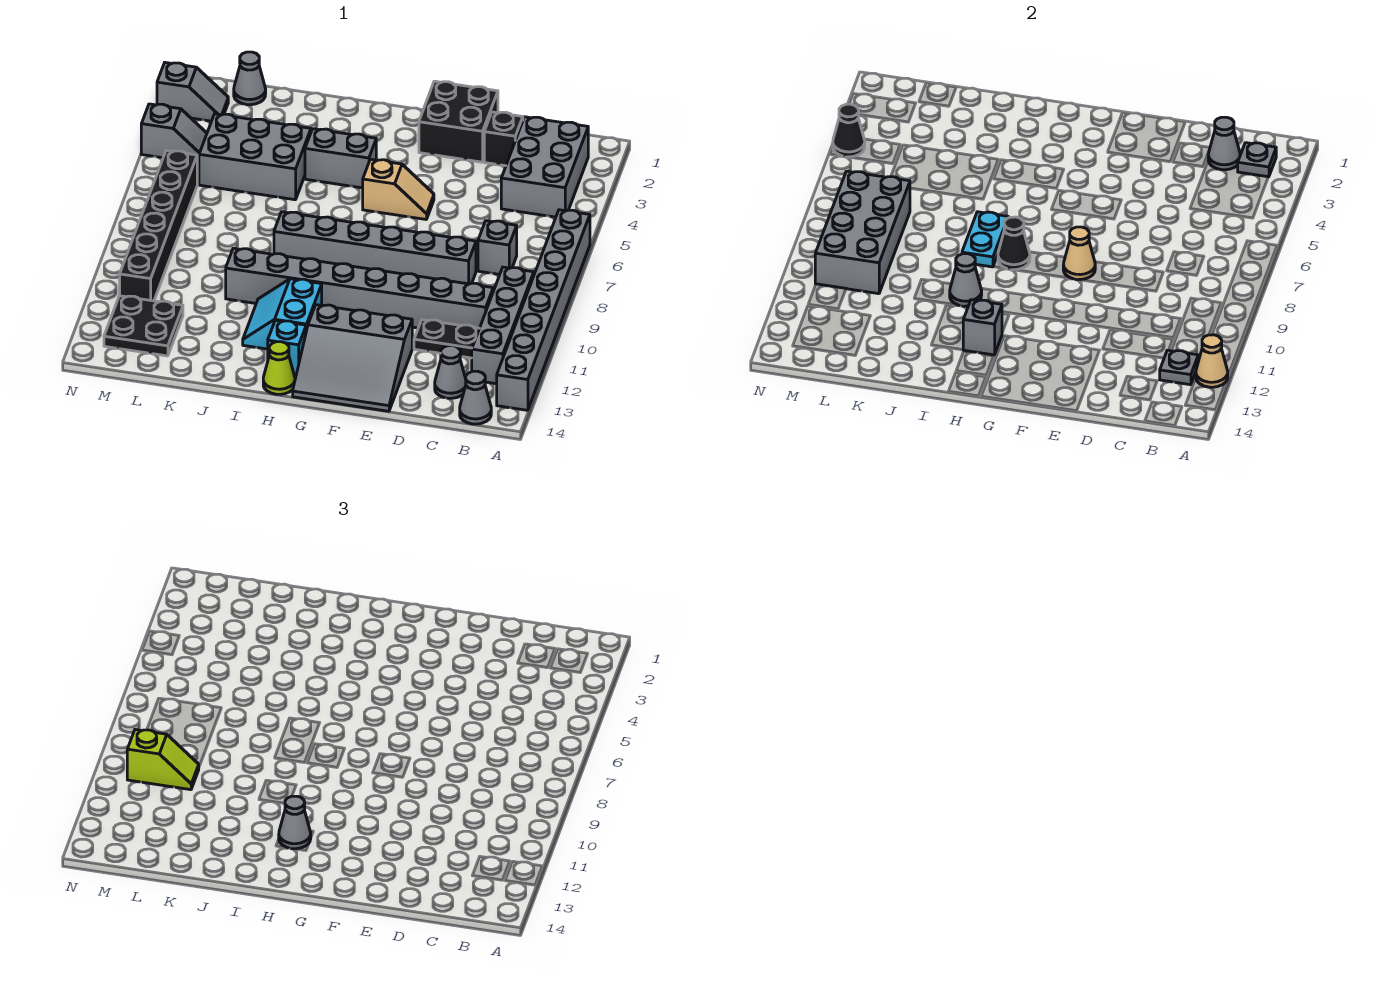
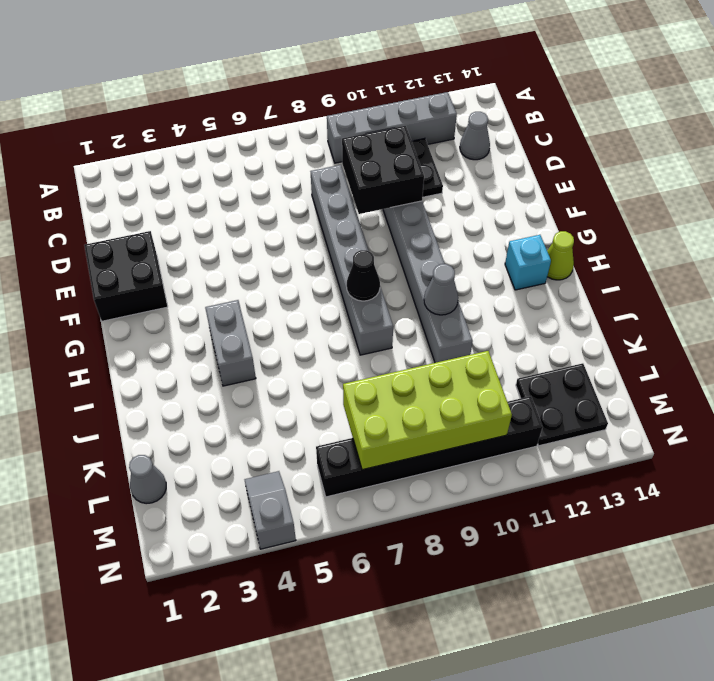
black brick D9:E10 level 2 -> none
lime brick L7:M10 level 2 -> grey brick L7:M10 level 2
none -> grey brick A6:A13 level 1
none -> grey brick B2:C4 level 1
none -> grey cone B14 level 1
none -> grey brick C7 level 1

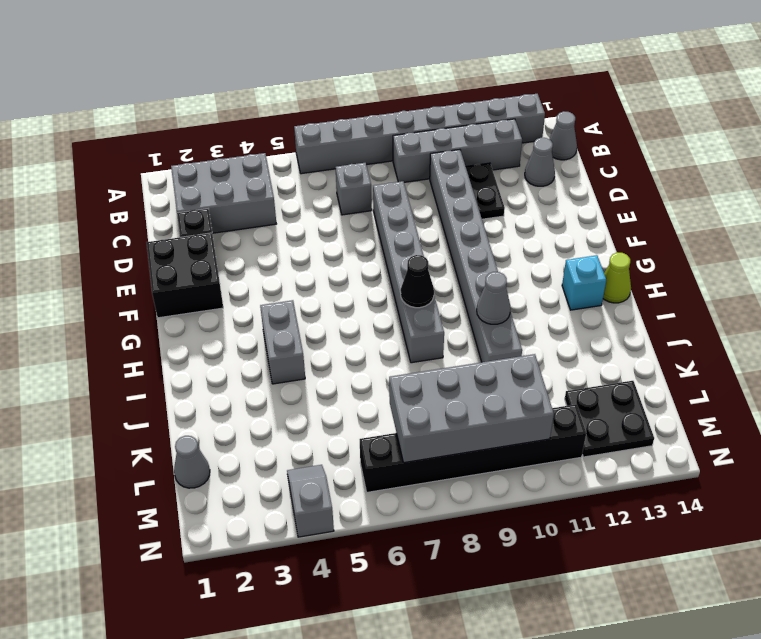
none -> grey slope E12:G14 level 1 top 12
none -> tan slope F5:G5 level 1 top G
none -> cyan slope H11:I12 level 1 top H
none -> grey brick J4:L5 level 1

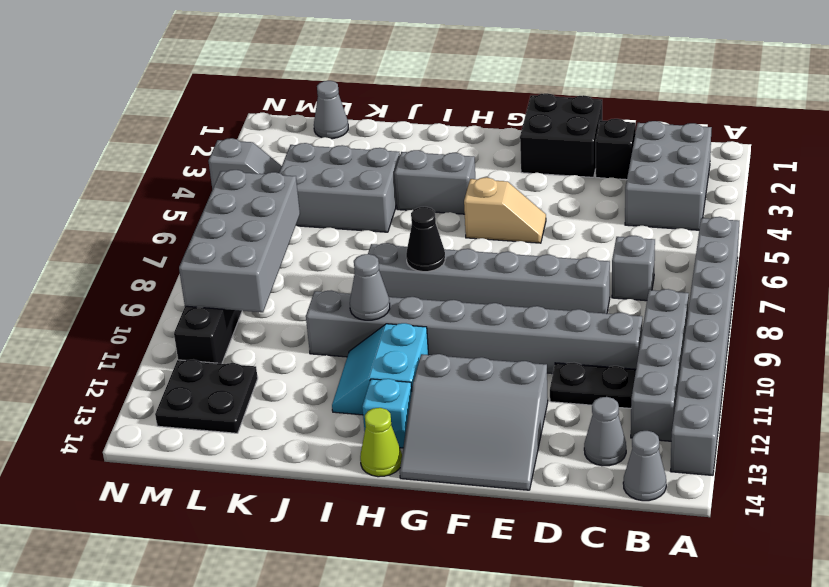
none -> grey slope M2:N2 level 1 top N
none -> tan cone A12 level 2
none -> grey plate B2 level 2
none -> grey plate B12 level 2

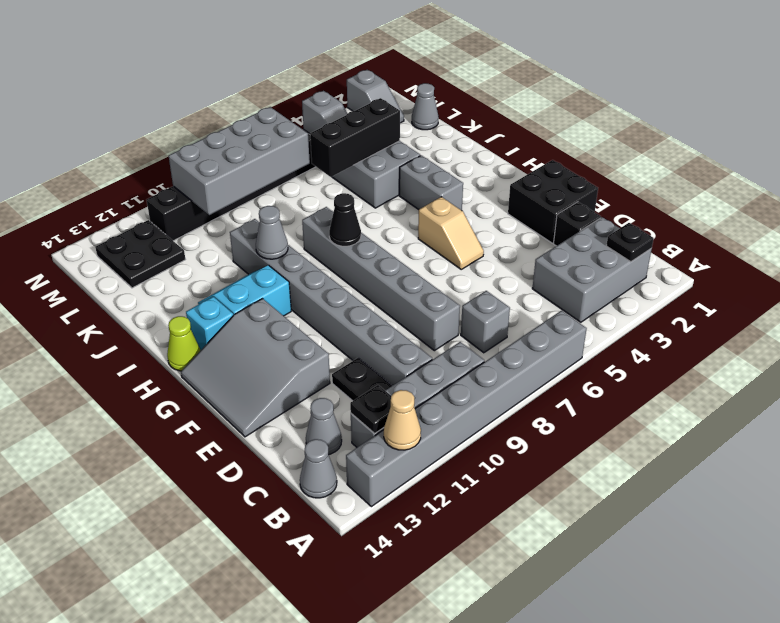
black plate B2 level 2 -> grey plate B2 level 2
black plate B12 level 2 -> grey plate B12 level 2
black brick K4:K6 level 2 -> none
none -> grey cone C2 level 2
none -> tan cone F8 level 2
none -> grey brick H12 level 2
none -> cyan plate I7:I8 level 2

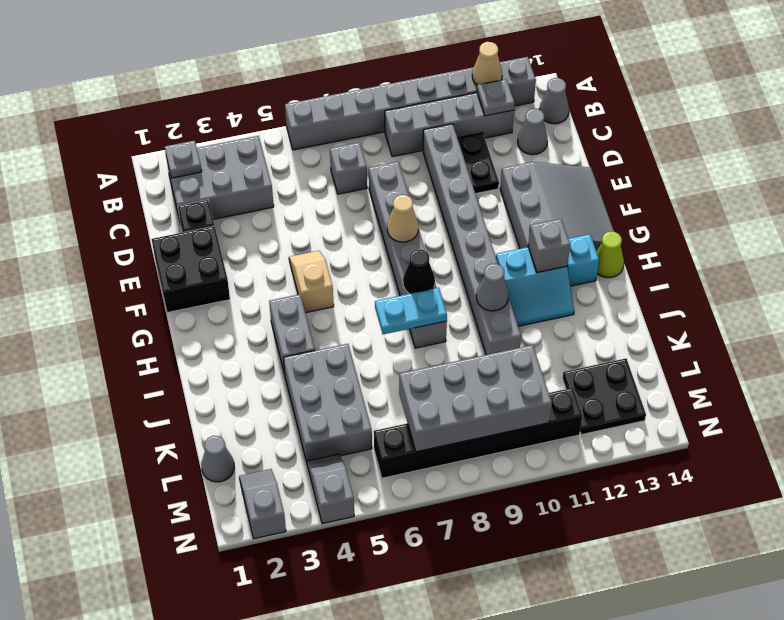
none -> grey cone C2 level 2
none -> black cone N4 level 2
none -> grey cone H12 level 3
none -> lime slope L10:M10 level 3 top M

